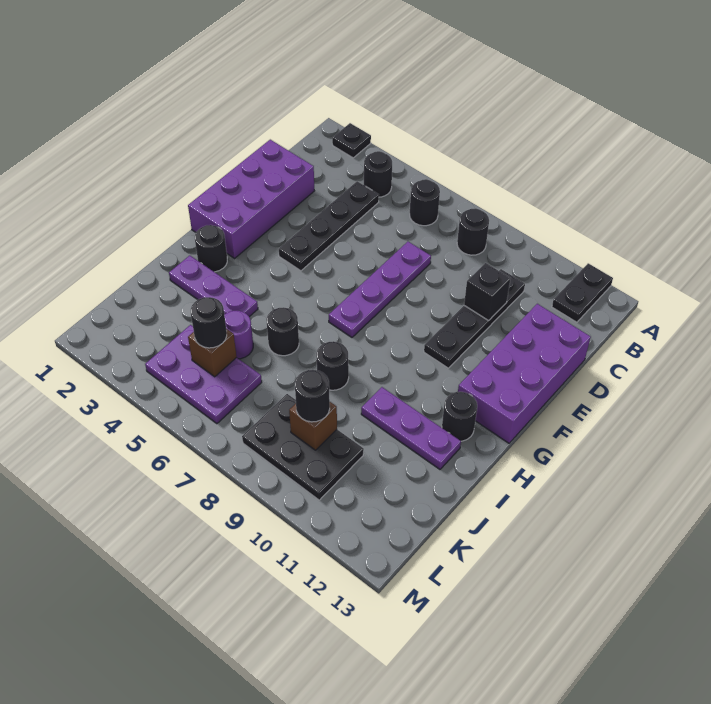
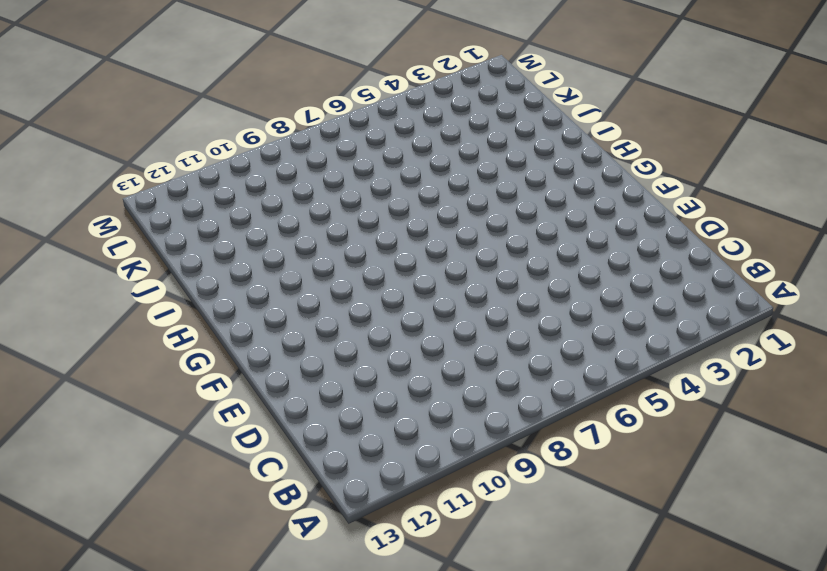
none -> black plate A2 level 1
none -> black plate A12:B12 level 1
none -> black round brick B4 level 1

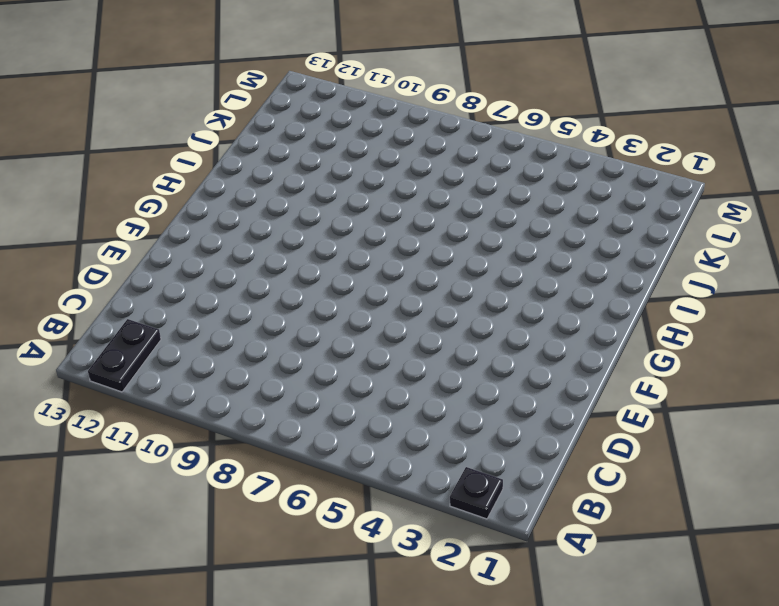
none -> black round brick B4 level 1
none -> black round brick B6 level 1
none -> black round brick B8 level 1

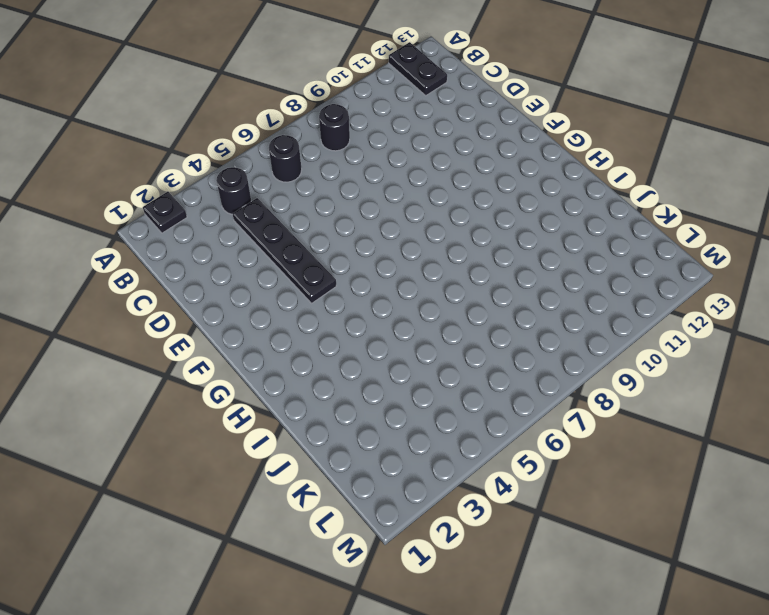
none -> black plate C10:F10 level 1
none -> purple brick D1:G2 level 1
none -> purple plate D7:G7 level 1

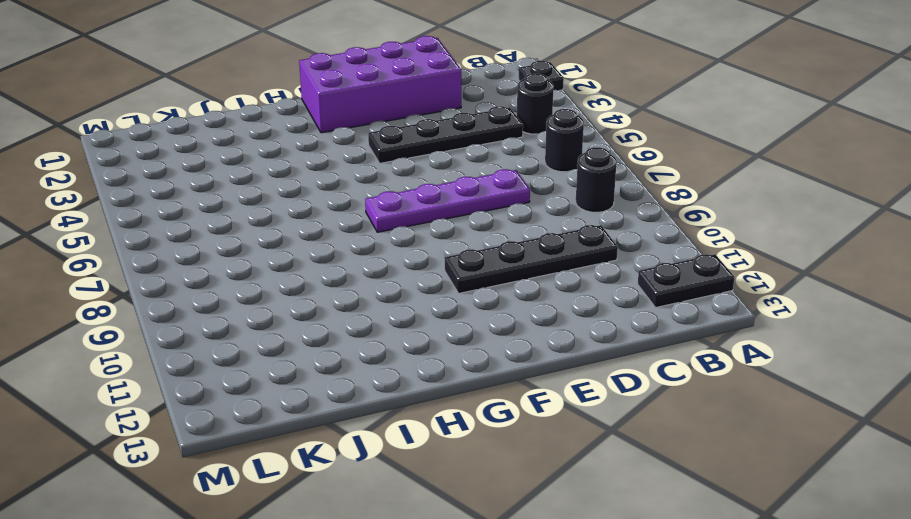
none -> purple brick D12:G13 level 1
none -> black round brick H2 level 1
none -> black round brick H12 level 1

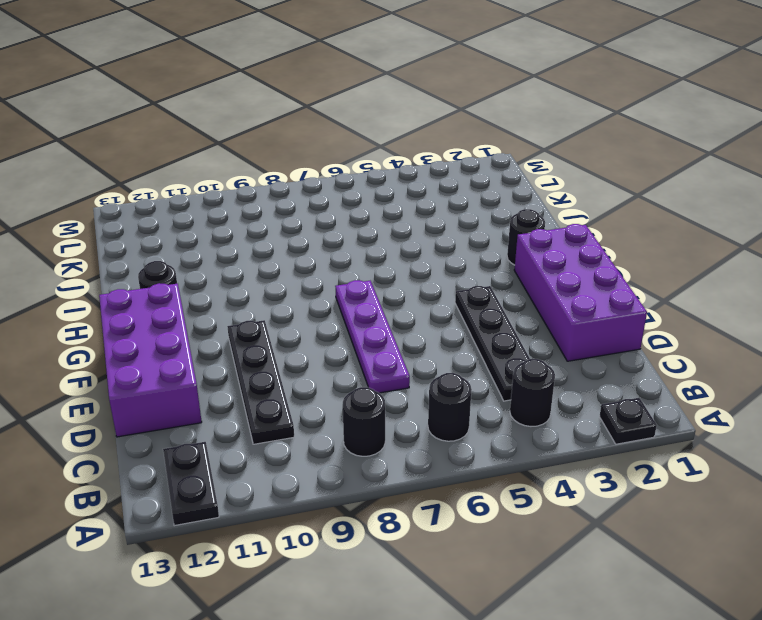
none -> purple plate I2:I4 level 1
none -> black round brick I6 level 1
none -> black round brick I8 level 1

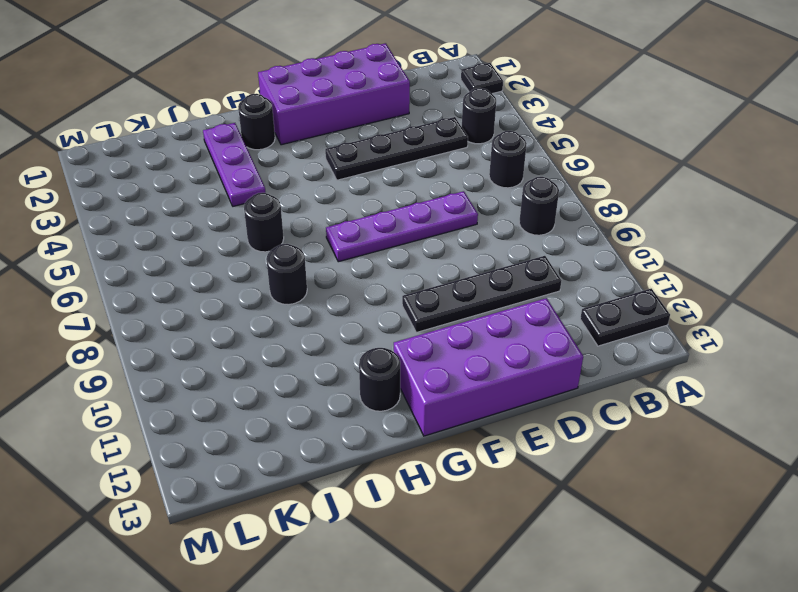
none -> purple plate I10:I12 level 1
none -> purple round brick J5 level 1
none -> purple plate K4:L6 level 1

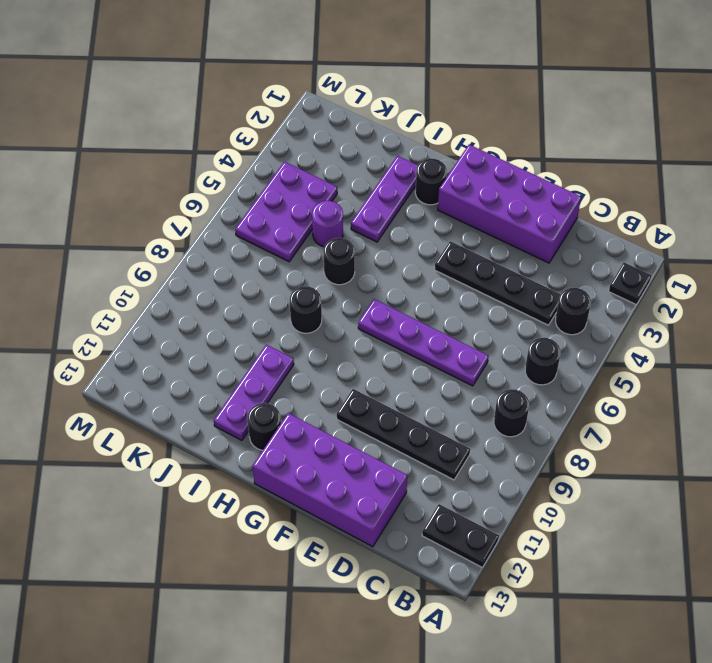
none -> black plate K8:L10 level 1
none -> black brick D10 level 2
none -> brown brick K5 level 2

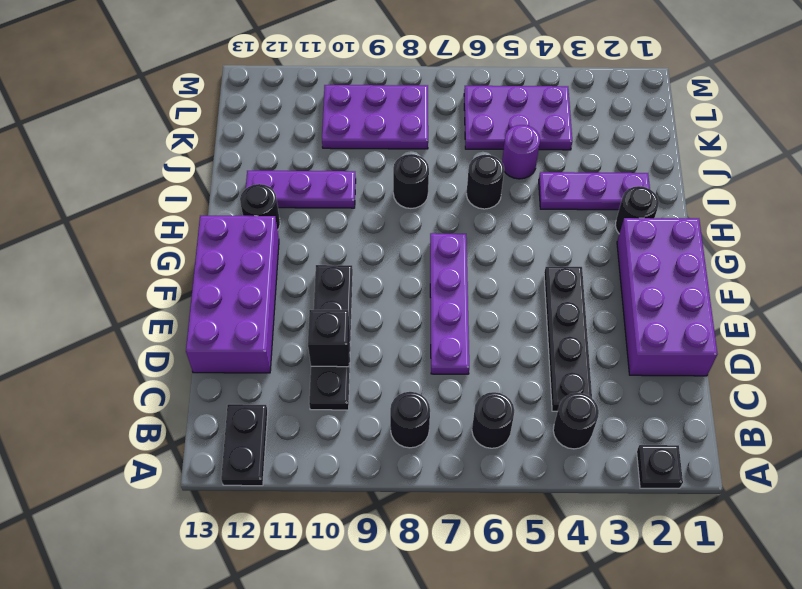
purple plate K8:L10 level 1 -> black plate K8:L10 level 1
none -> brown brick K5 level 2
none -> brown brick K9 level 2
none -> black round brick K5 level 3

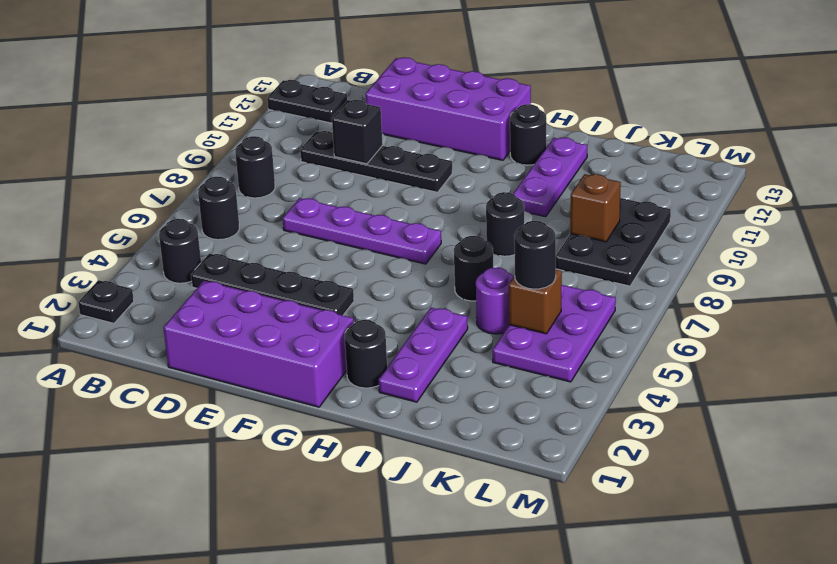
none -> black round brick K9 level 3

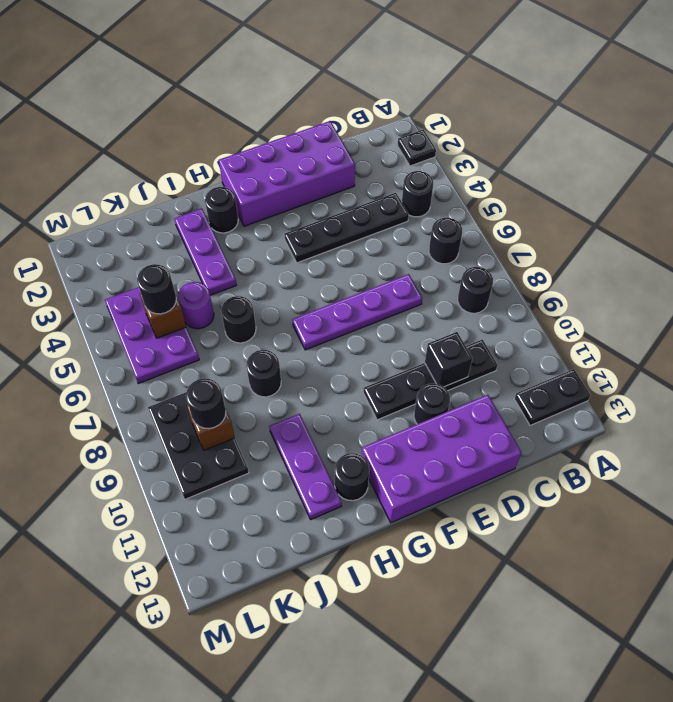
black round brick E11 level 1 -> none

